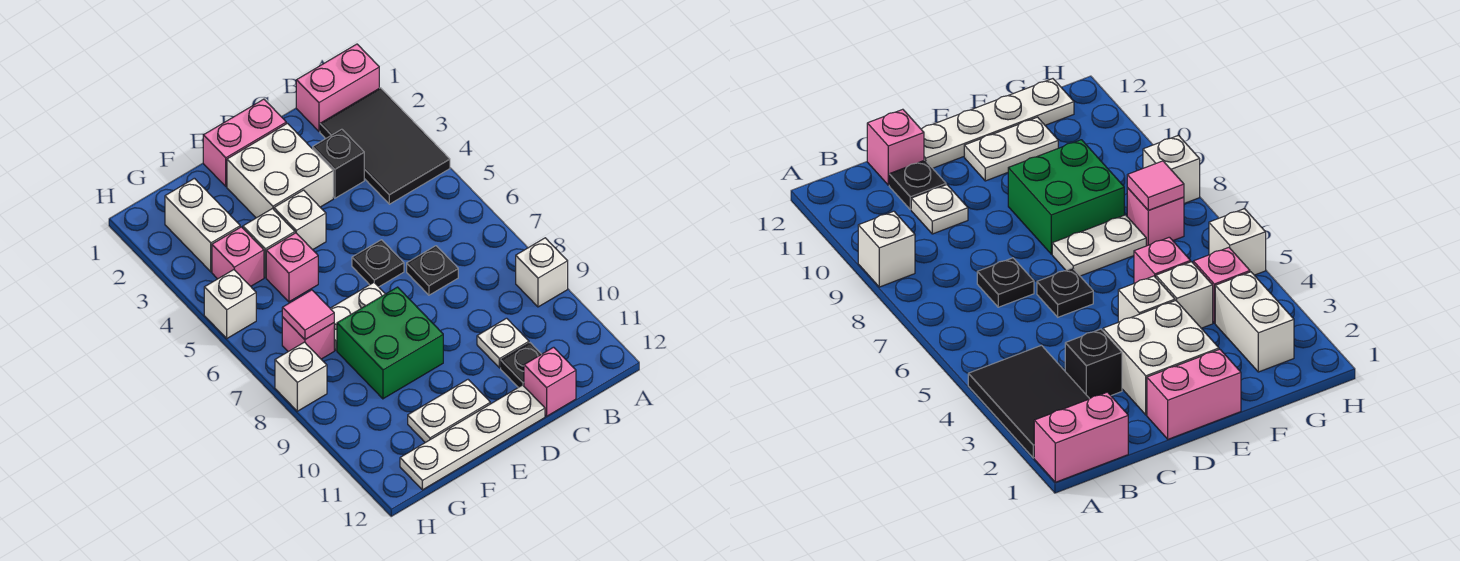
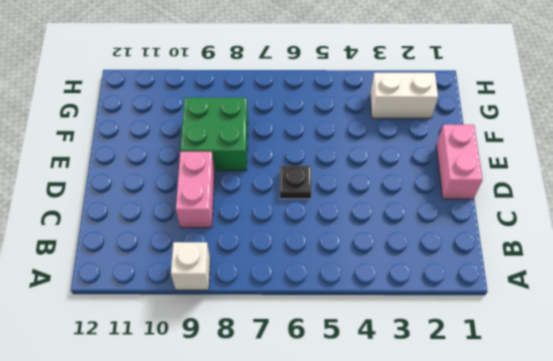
pink brick C9:D9 level 1 -> pink brick A1:B1 level 1
none -> black tile A2:B4 level 1
none -> black brick C3 level 1
none -> black plate C7 level 1

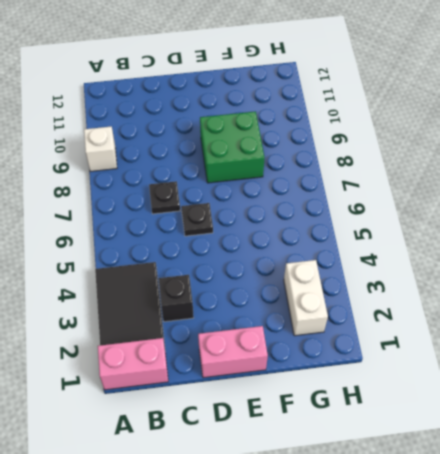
none -> white plate C10 level 1
none -> black plate C11 level 1
none -> pink brick C12 level 1

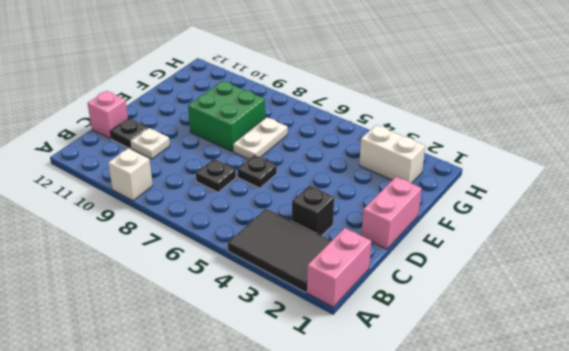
none -> white brick D2:E3 level 1
none -> white plate D12:G12 level 1
none -> white brick E4 level 1

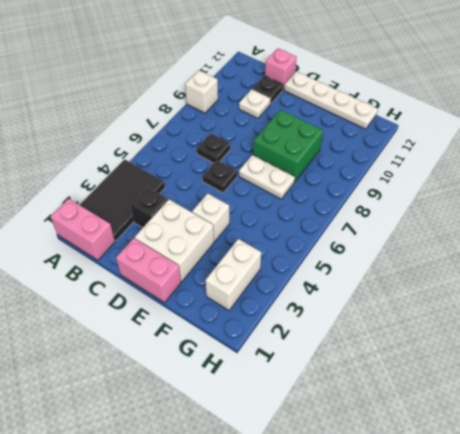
none -> white plate E11:F11 level 1
none -> white brick F4 level 1
none -> pink brick F5 level 1

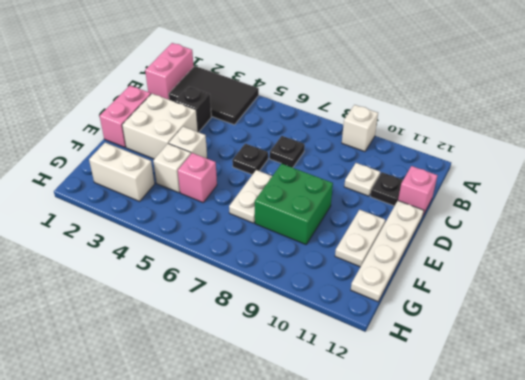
none -> pink brick G4 level 1
none -> pink brick G7 level 1
none -> white brick H5 level 1

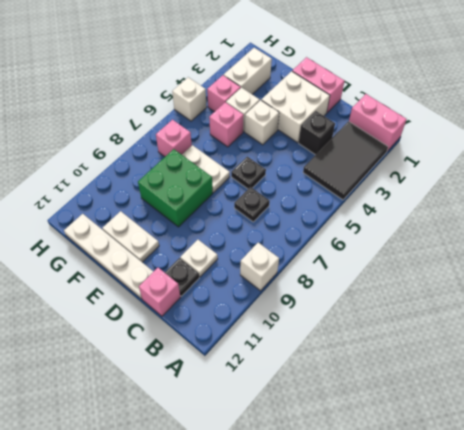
none -> white brick H8 level 1
none -> pink tile G7 level 2

